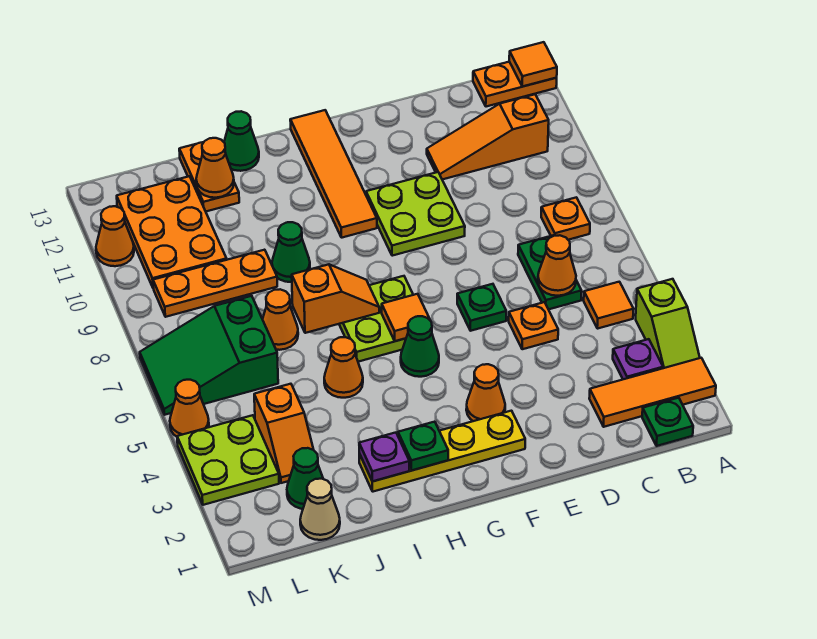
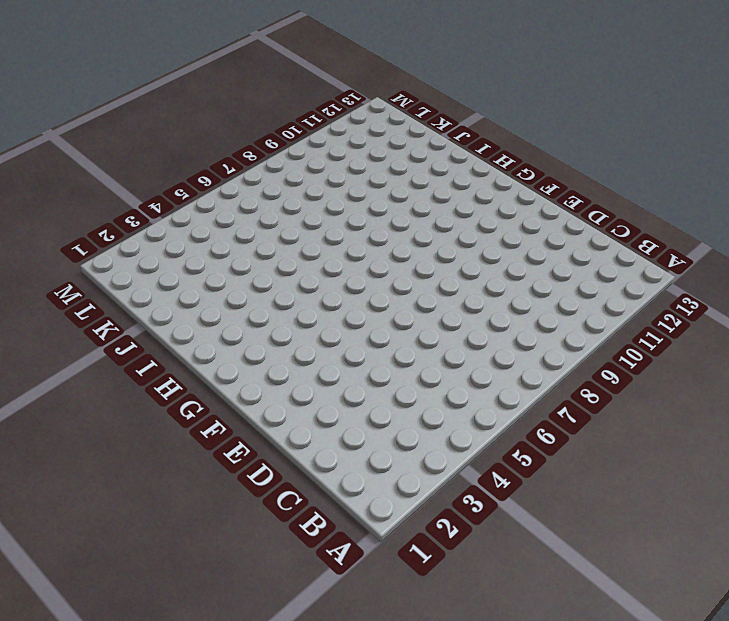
none -> orange tile A2:C2 level 1
none -> lime slope A3:A4 level 1 top 4
none -> orange plate A13:B13 level 1
none -> green plate B1 level 1

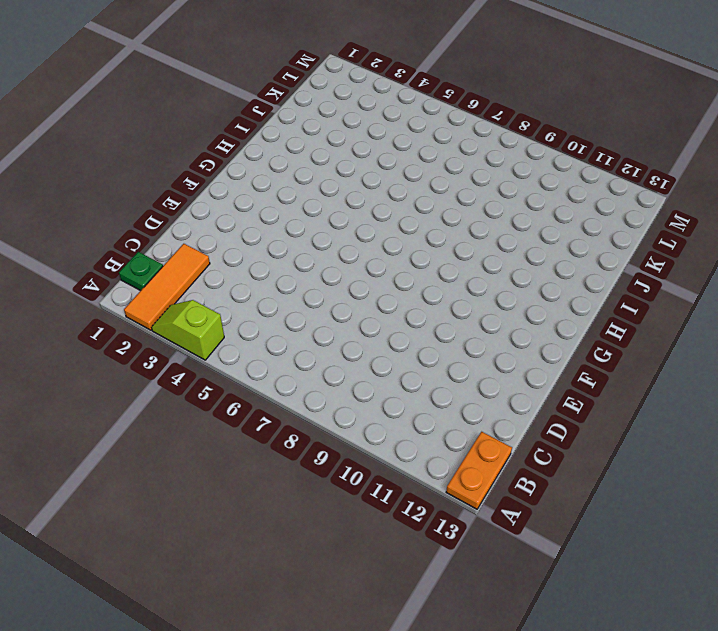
none -> purple plate B3 level 1
none -> orange tile B5 level 1
none -> orange plate B8 level 1
none -> orange slope B11:D11 level 1 top B

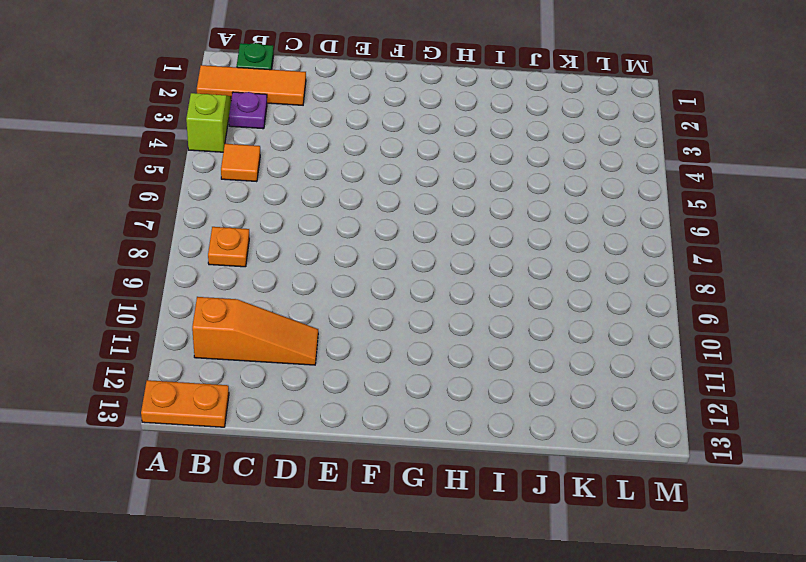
none -> green plate C6:C7 level 1
none -> orange plate D5 level 1
none -> green plate E6 level 1
none -> lime plate E9:F10 level 1

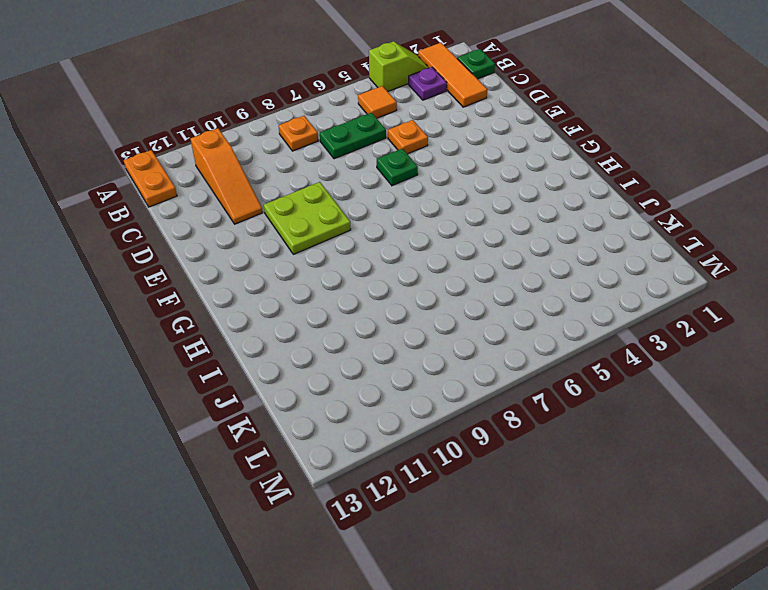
none -> yellow plate F2:I2 level 1
none -> orange cone F3 level 1
none -> green cone G5 level 1
none -> lime plate G6:H7 level 1

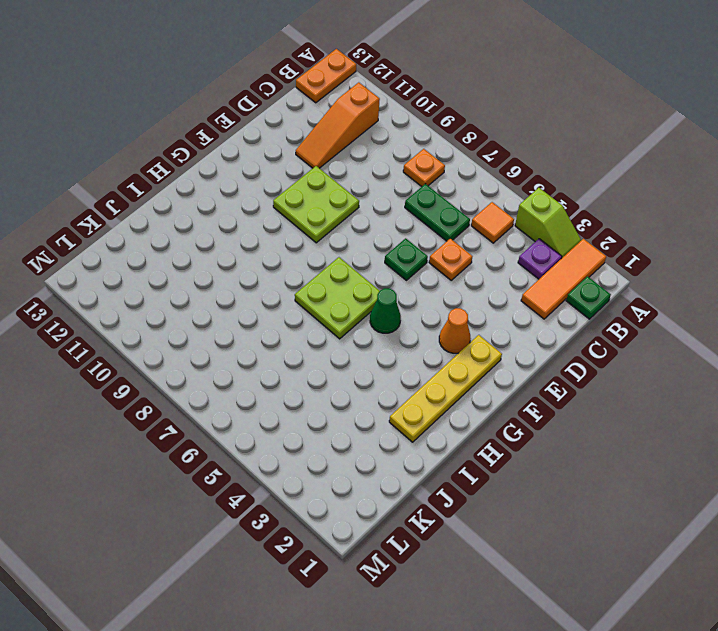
none -> orange tile G10:G13 level 1
none -> orange cone I5 level 1
none -> green cone I9 level 1
none -> green cone I13 level 1

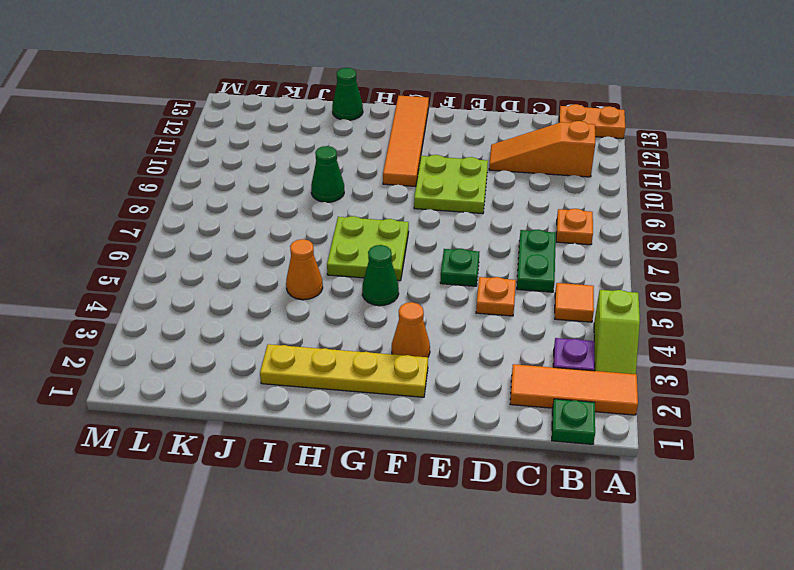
none -> orange cone J7 level 1
none -> orange plate J9:L9 level 1
none -> orange plate J12:J13 level 1
none -> tan cone K1 level 1

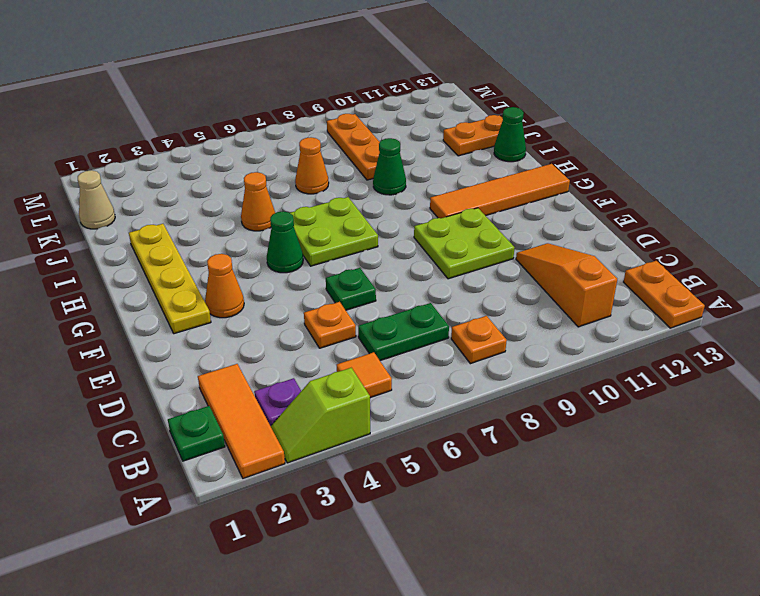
none -> green cone K2 level 1
none -> orange slope K3:K4 level 1 top 4
none -> green slope K6:M7 level 1 top K
none -> orange plate K10:L12 level 1

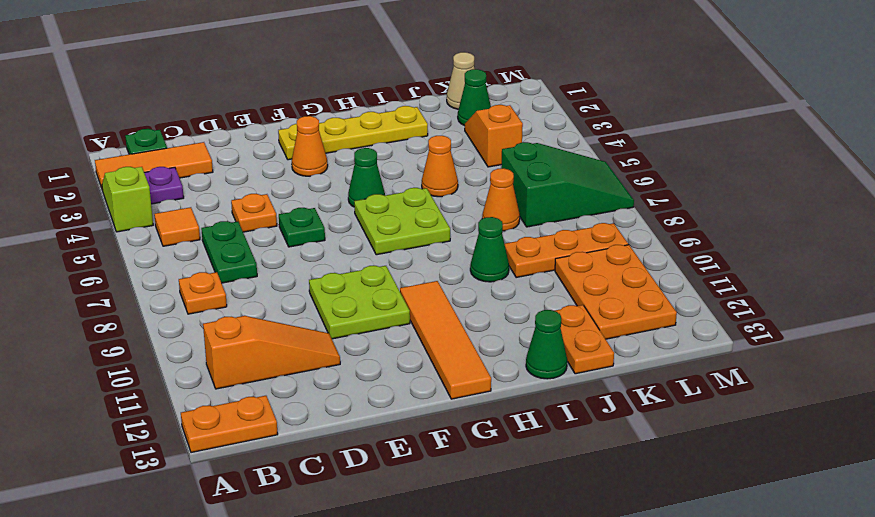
none -> lime plate L3:M4 level 1
none -> orange cone M5 level 1
none -> orange cone M11 level 1
none -> orange tile A13 level 2

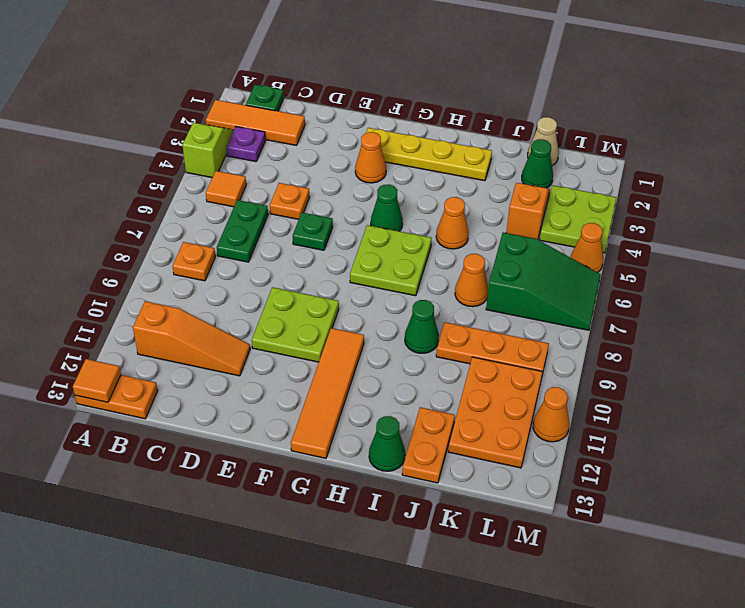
none -> orange cone C6 level 2
none -> orange tile G6 level 2
none -> green plate H2 level 2
none -> orange slope H7:I7 level 2 top I

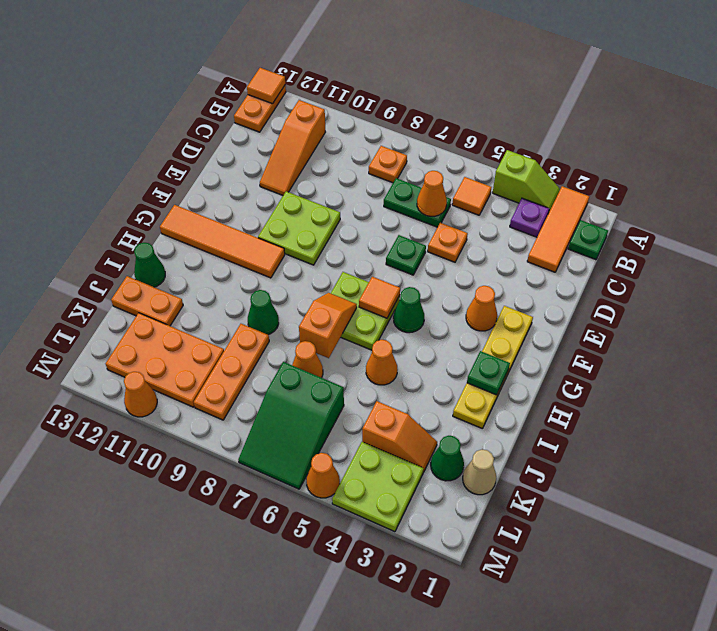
none -> purple plate I2 level 2
none -> orange cone J12 level 2

